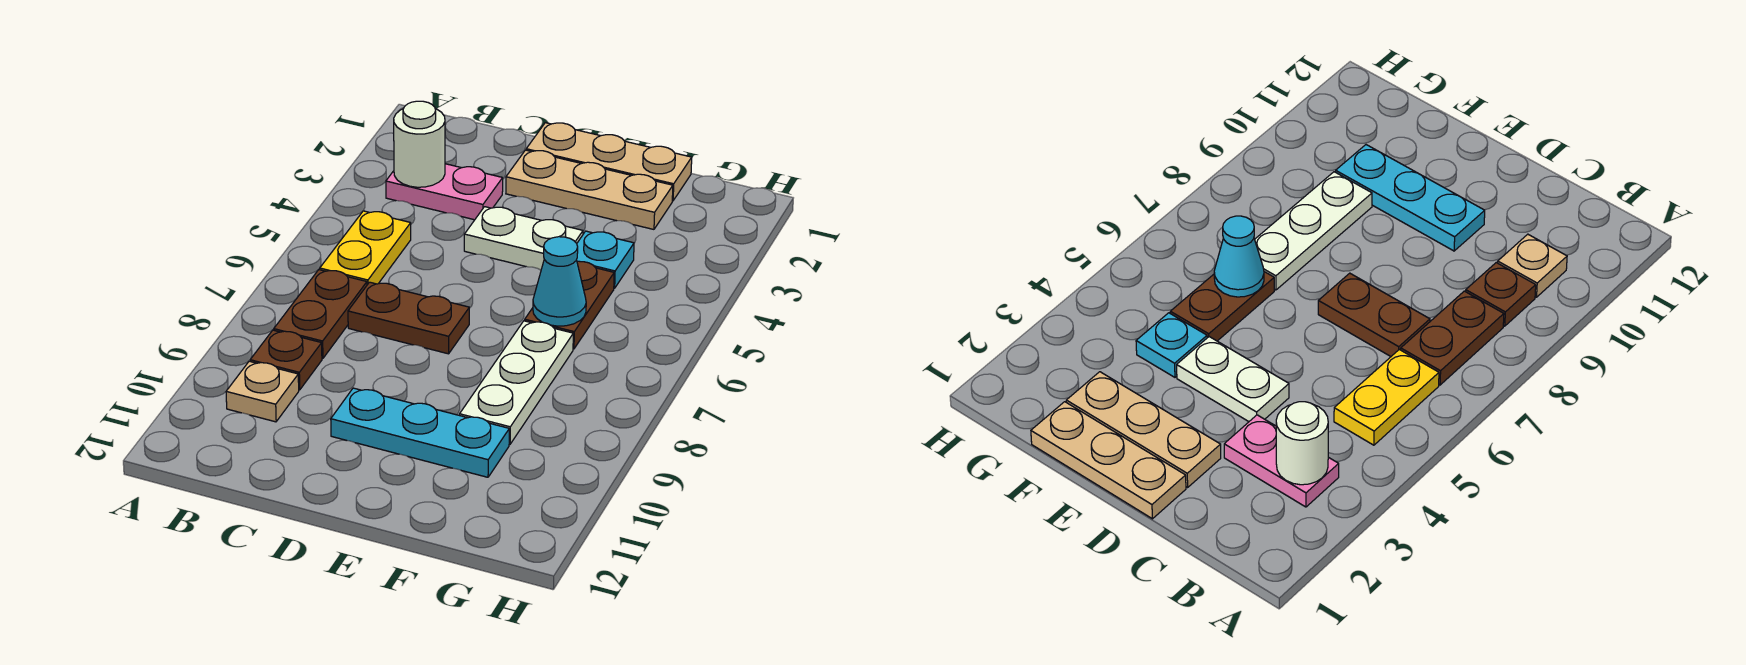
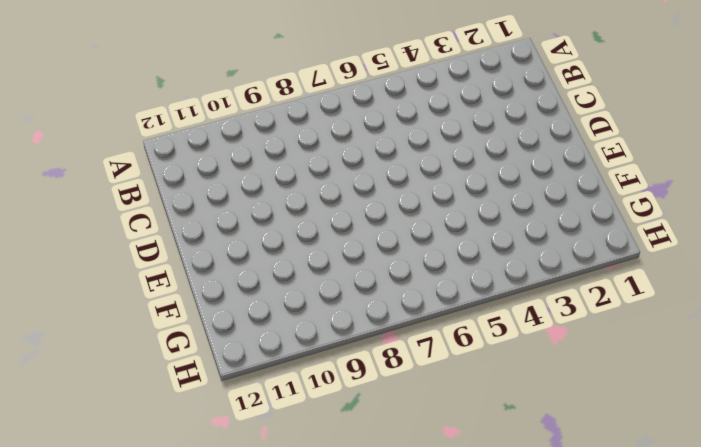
none -> pink plate B3:C3 level 1
none -> yellow plate B5:B6 level 1
none -> brown plate B7:B8 level 1

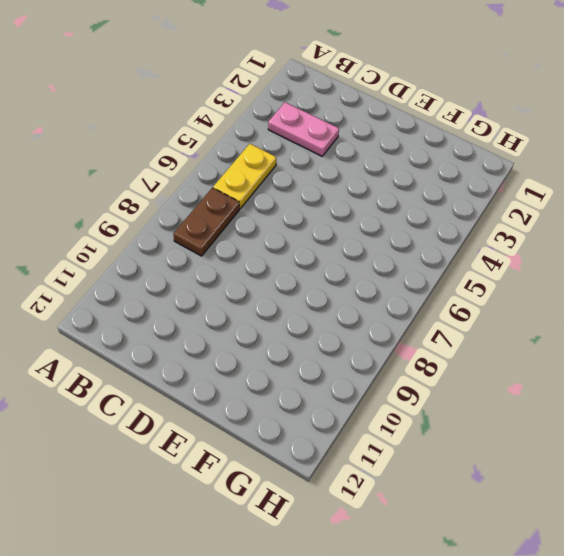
none -> brown plate B9 level 1
none -> tan plate B10 level 1
none -> brown plate C7:D7 level 1

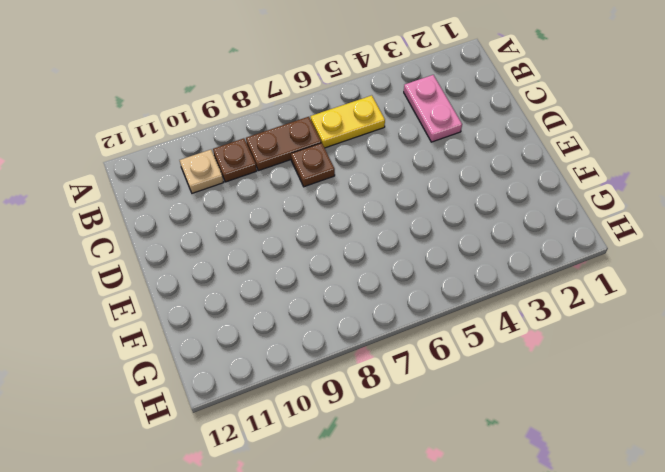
brown plate C7 level 1 -> brown plate C7:D7 level 1
none -> tan plate D1:F1 level 1
none -> tan plate D2:F2 level 1
none -> white plate D4:E4 level 1

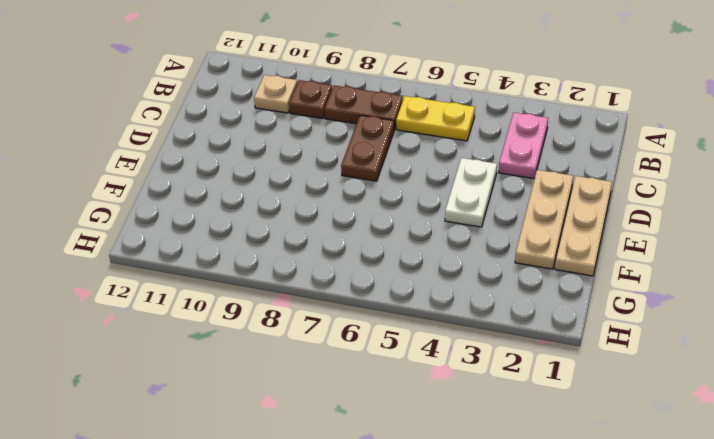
none -> cyan plate D10:F10 level 1
none -> cyan plate F4 level 1
none -> brown plate F5:F6 level 1

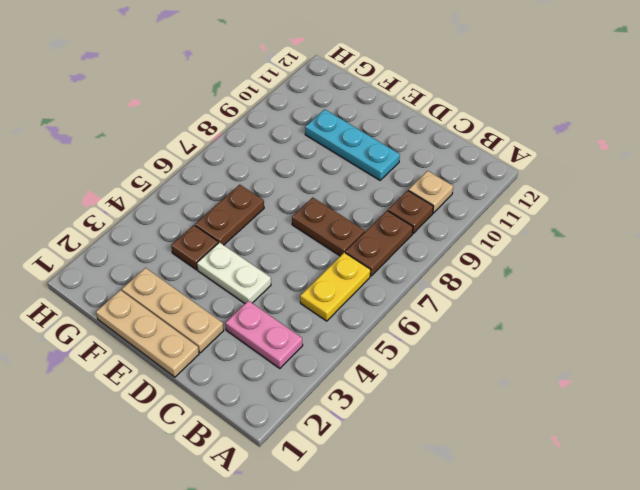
brown plate F4 level 1 -> cyan plate F4 level 1
none -> white plate F7:F9 level 1
none -> white round brick B3 level 2
none -> cyan cone F6 level 2

